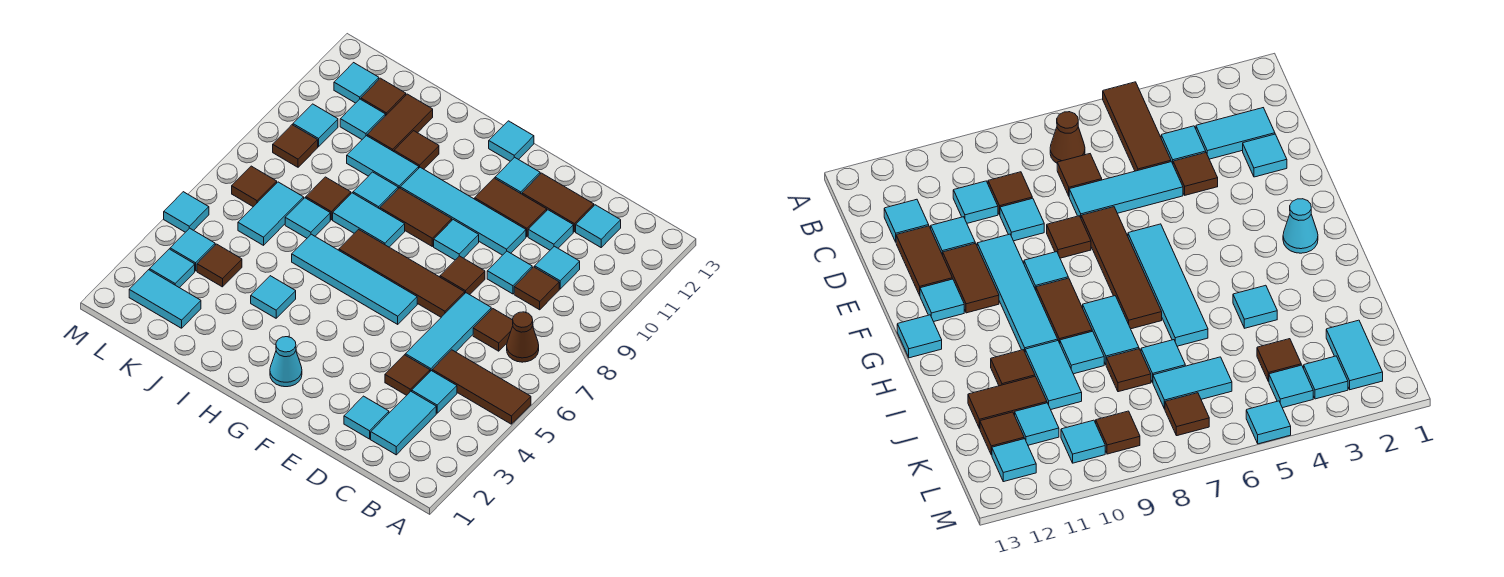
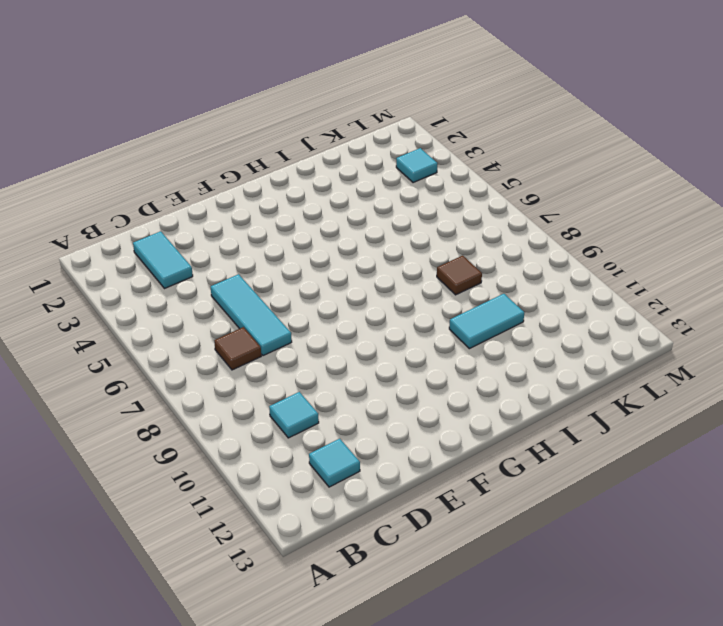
none -> brown tile A5:C5 level 1
none -> brown cone B7 level 1
none -> cyan tile C4 level 1
none -> brown tile C9 level 1

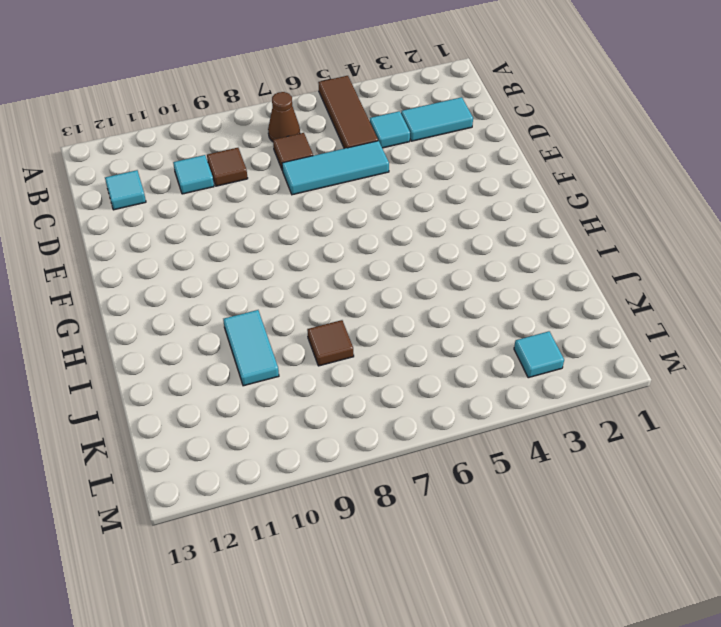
none -> cyan tile D2 level 1
none -> brown tile D4 level 1
none -> cyan tile D9 level 1
none -> cyan tile D11 level 1

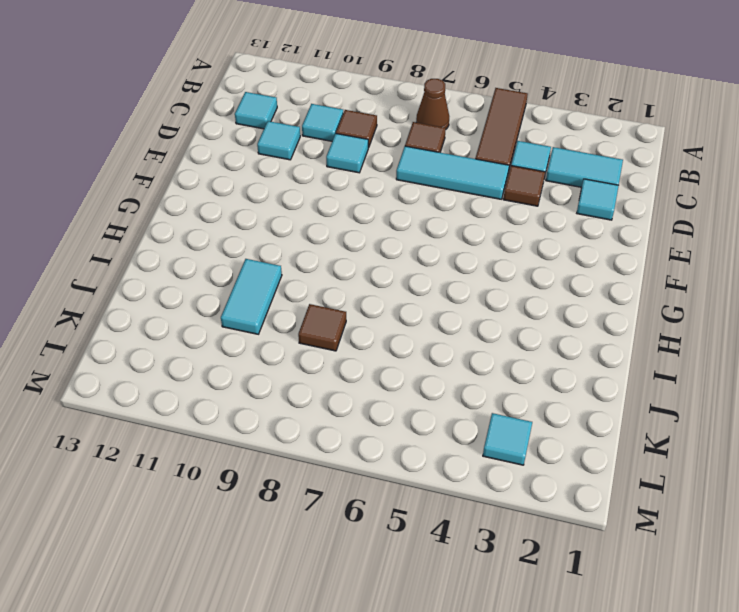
none -> brown tile D12:E12 level 1
none -> brown tile E7:H7 level 1
none -> brown tile E8 level 1
none -> cyan tile E10:H10 level 1

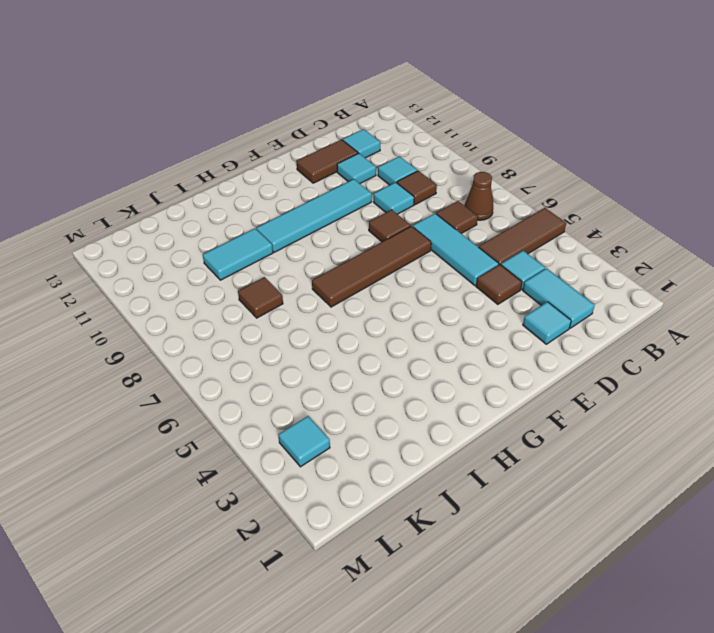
none -> brown tile E11:F11 level 1
none -> cyan tile F6:I6 level 1
none -> cyan tile F9 level 1
none -> cyan tile F12 level 1

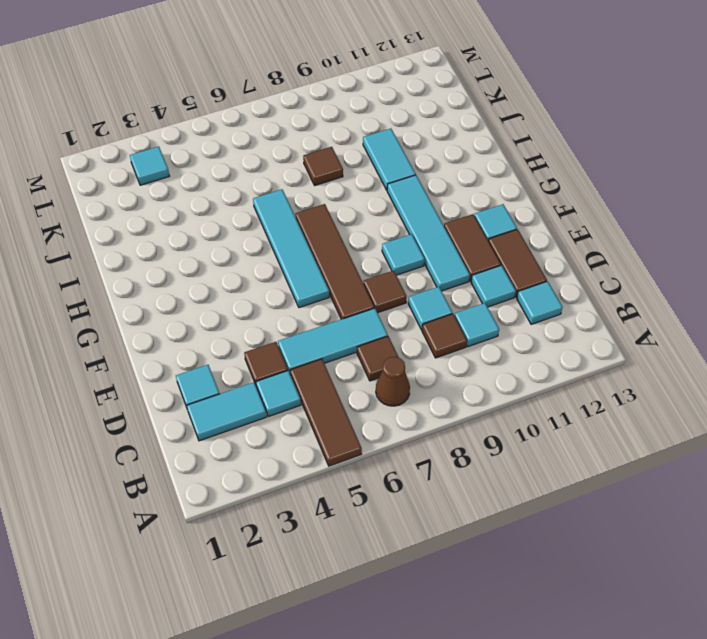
none -> cyan cone G2 level 1
none -> brown tile G9:H9 level 1
none -> cyan tile G13 level 1
none -> cyan tile H8:I8 level 1

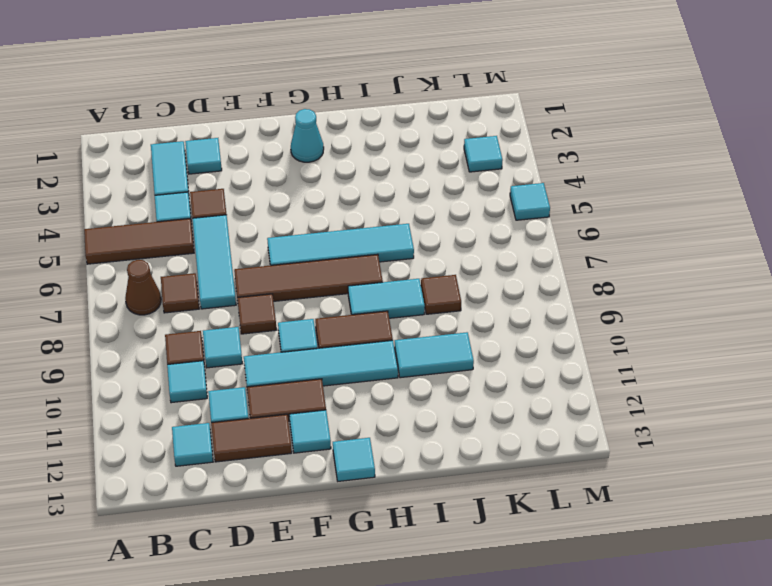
none -> cyan tile I4 level 1
none -> cyan tile I9 level 1
none -> brown tile I11 level 1
none -> cyan tile J7 level 1

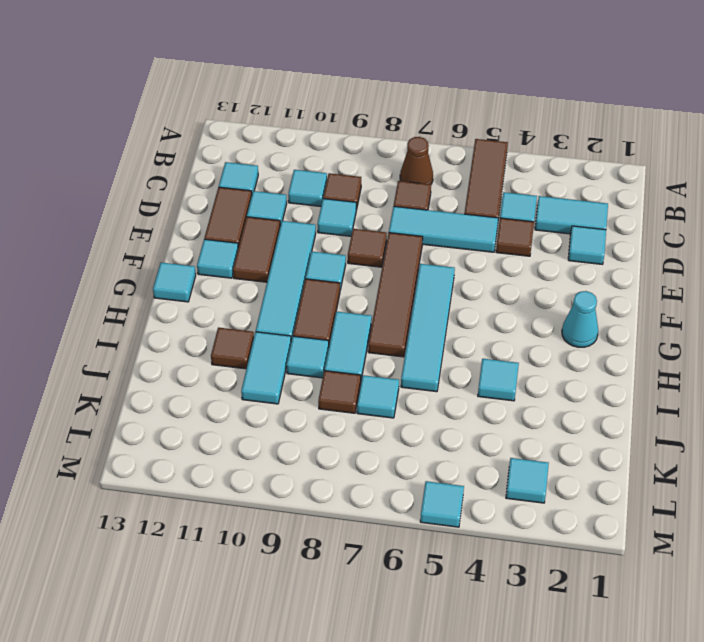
none -> brown tile J11:J12 level 1
none -> cyan tile K2:L2 level 1
none -> brown tile K4 level 1
none -> cyan tile K6:K7 level 1

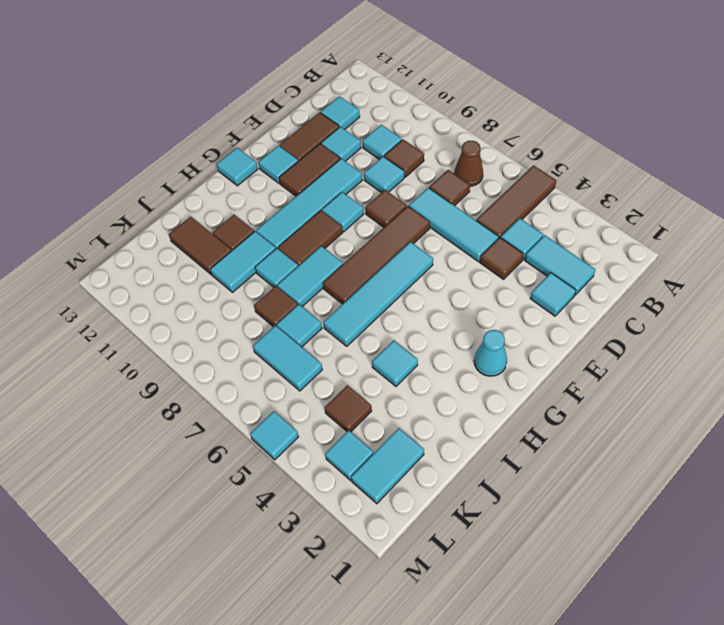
none -> cyan tile K11 level 1
none -> brown tile K12 level 1
none -> cyan tile L4 level 1
none -> brown tile L7 level 1

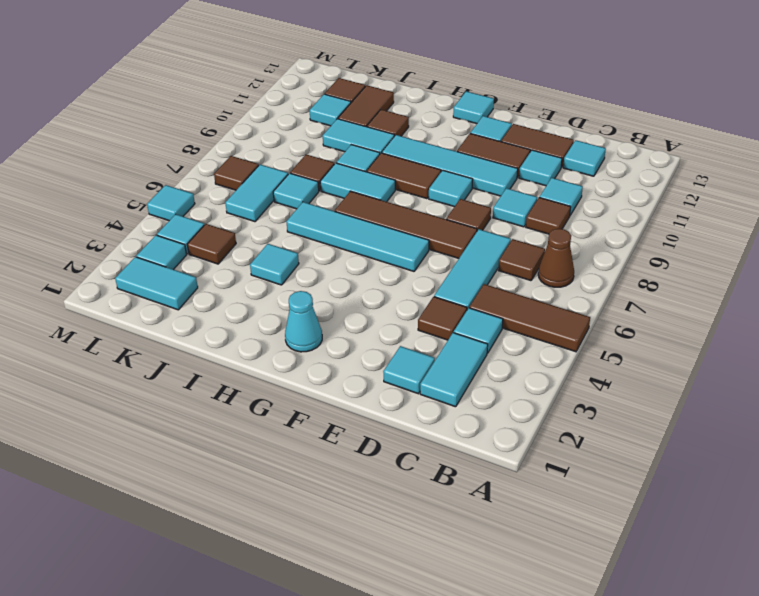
none -> brown tile L9 level 1
none -> cyan tile L10 level 1
none -> cyan tile L12 level 1

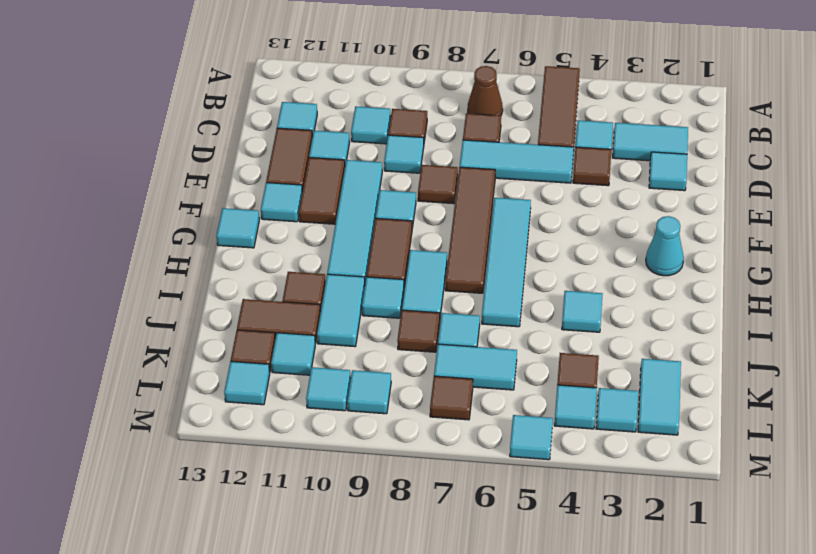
cyan tile L9 level 1 -> brown tile L9 level 1

